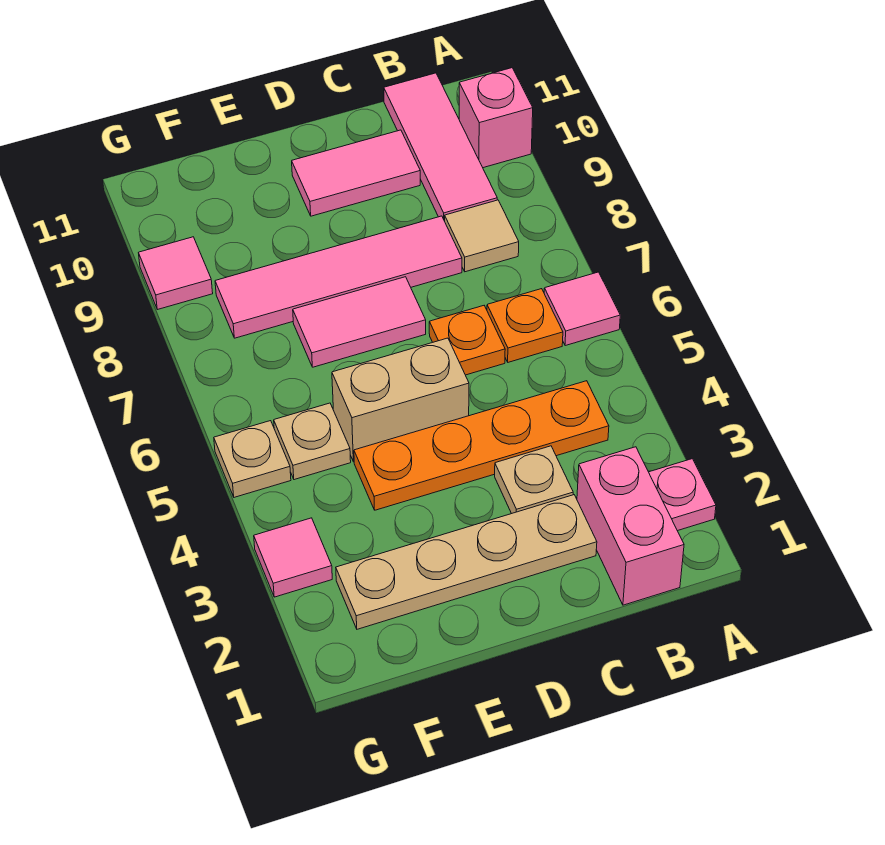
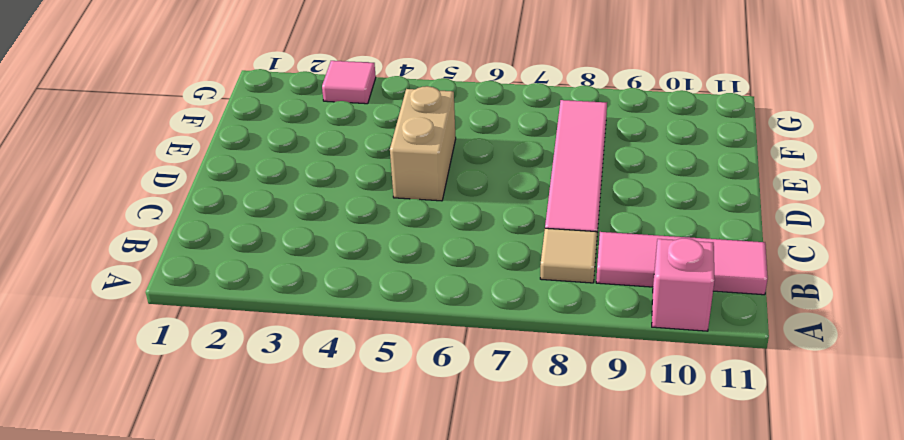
none -> pink plate A2 level 1
none -> pink tile A6 level 1
none -> pink brick B1:B2 level 1

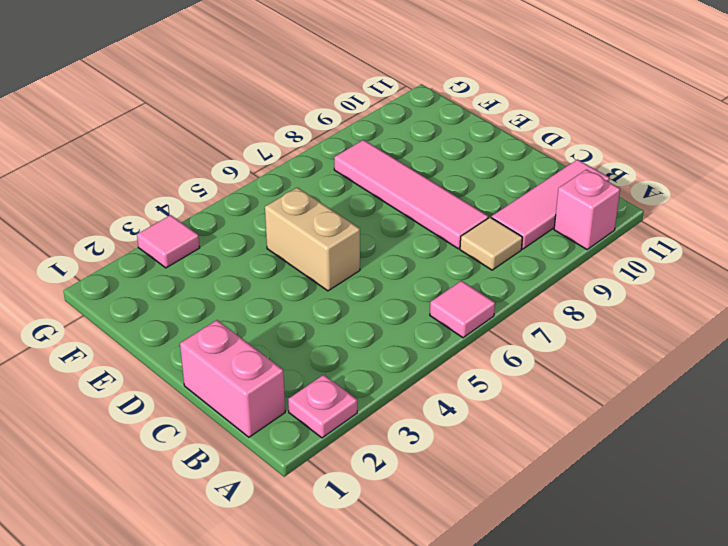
pink brick B1:C1 level 1 -> pink brick B1:B2 level 1
none -> orange plate B4:E4 level 1
none -> orange plate B6 level 1
none -> tan plate C2:F2 level 1

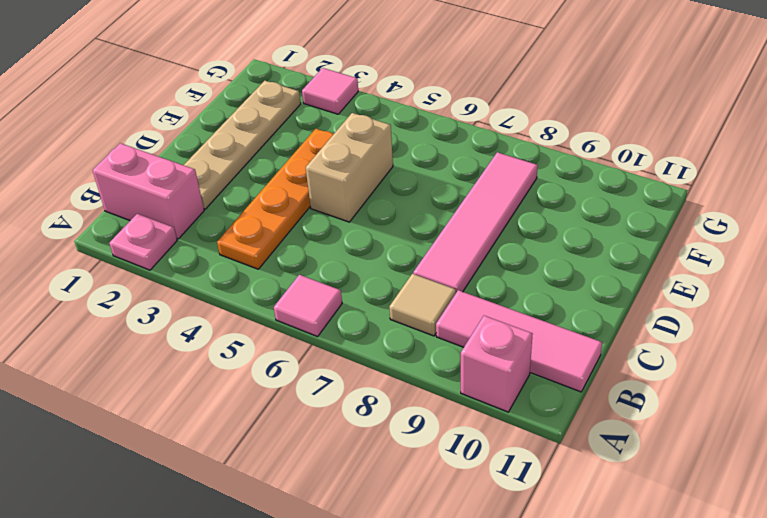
none -> orange plate B6 level 1
none -> tan plate C3 level 1
none -> orange plate C6 level 1

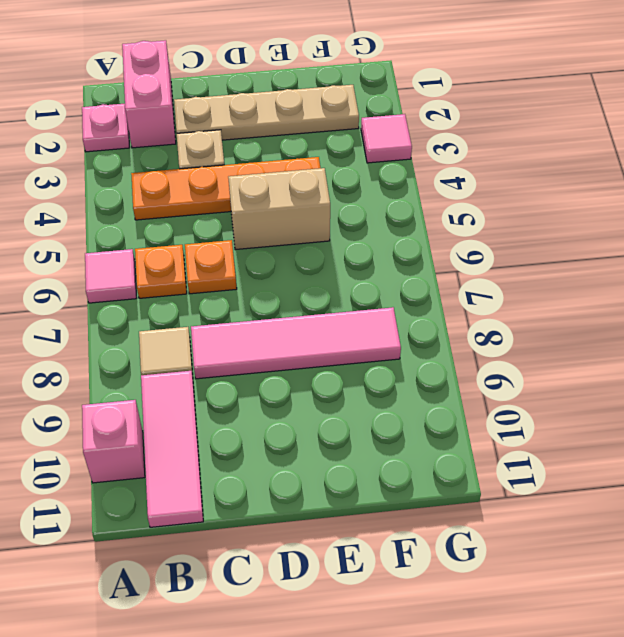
none -> pink tile C10:D10 level 1
none -> pink tile D7:E7 level 1
none -> tan plate F5 level 1

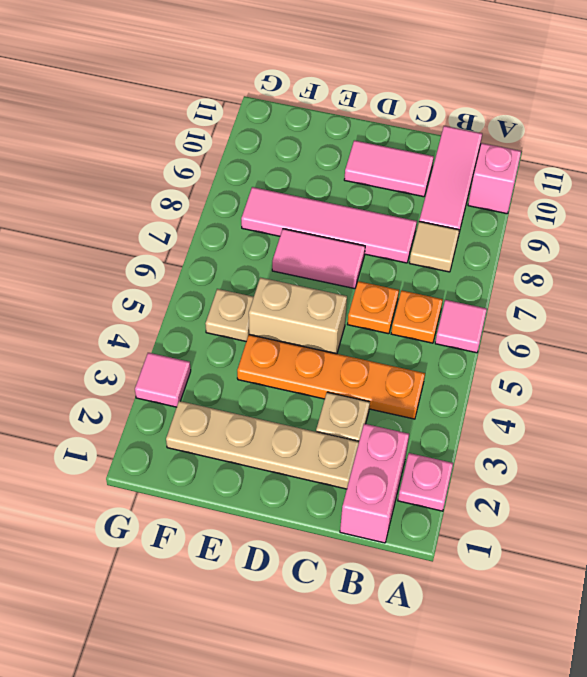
none -> tan plate G5 level 1
none -> pink tile G9 level 1

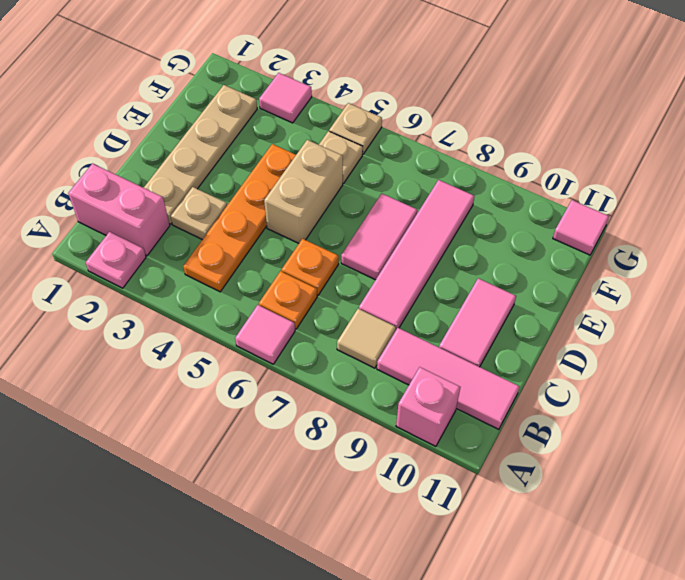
pink tile G11 level 1 -> pink tile G9 level 1

